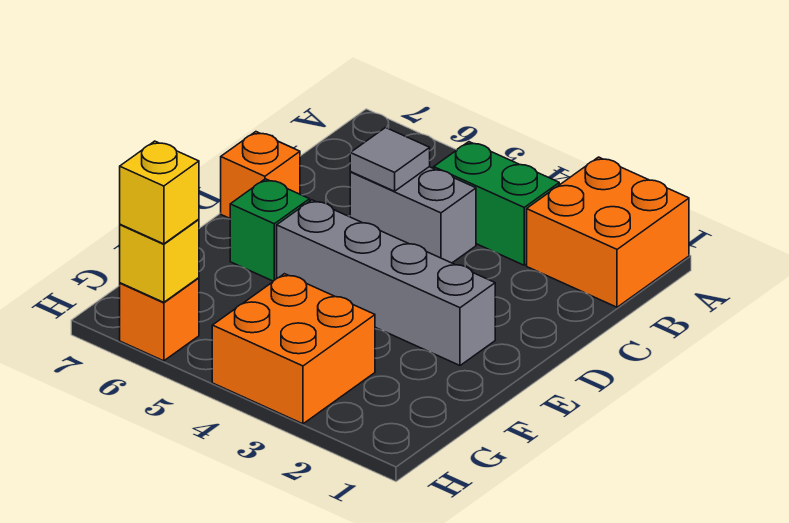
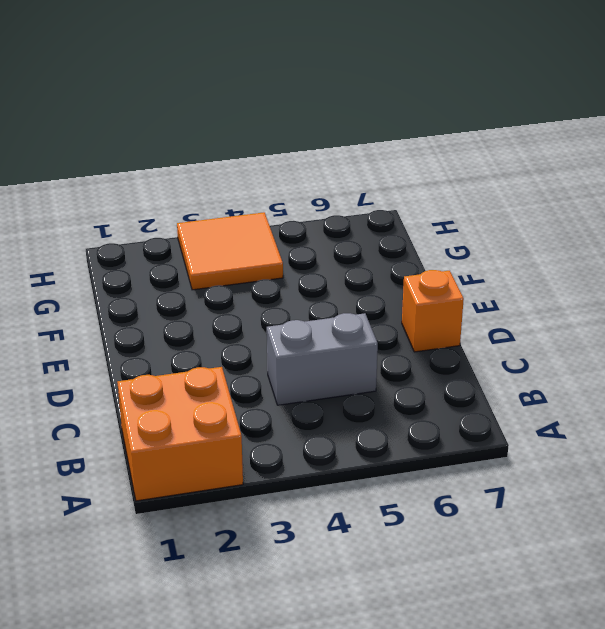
orange tile G3:H4 level 1 -> orange brick G3:H4 level 1
none -> green brick B3:B4 level 1
none -> grey brick E2:E5 level 1

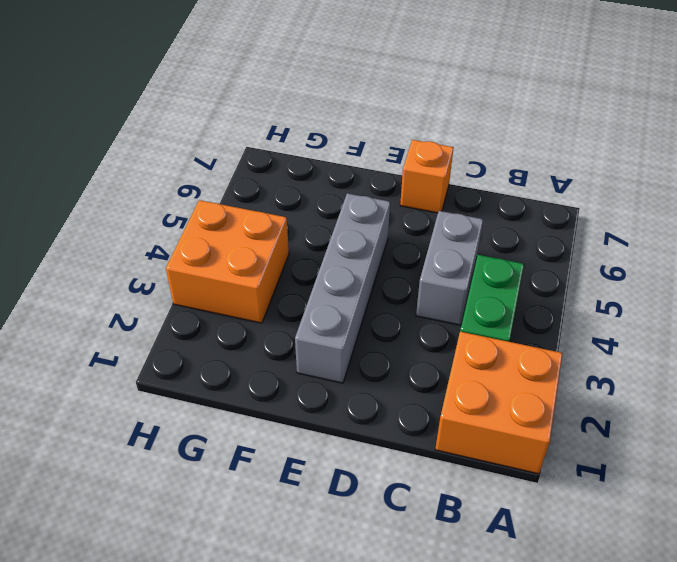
none -> green brick E6 level 1
none -> orange brick H6 level 1

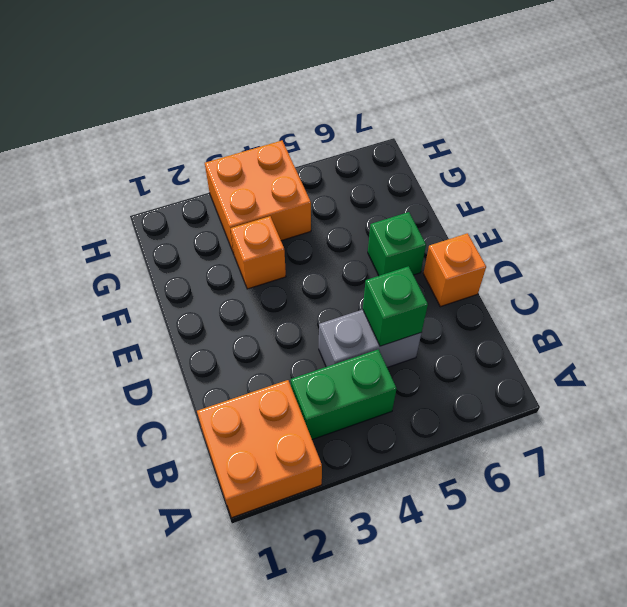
green brick C5 level 2 -> grey tile C5 level 2
orange brick F3 level 1 -> orange brick H6 level 1
none -> grey brick E2:E5 level 1
none -> yellow brick H6 level 2

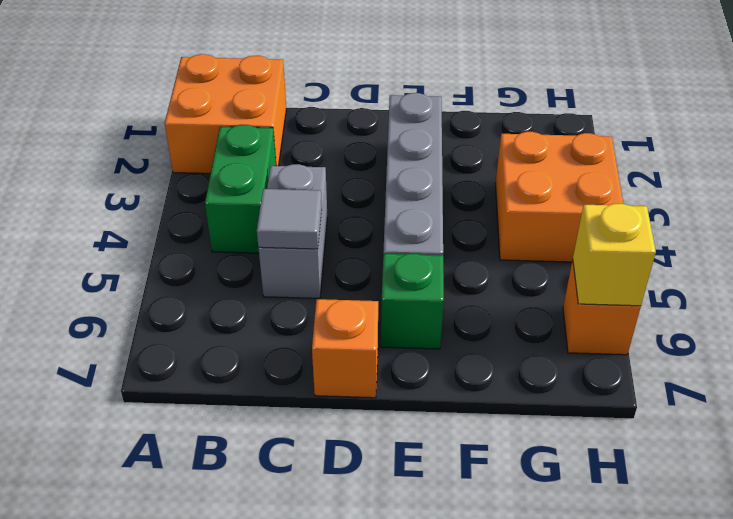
none -> yellow brick H6 level 3

